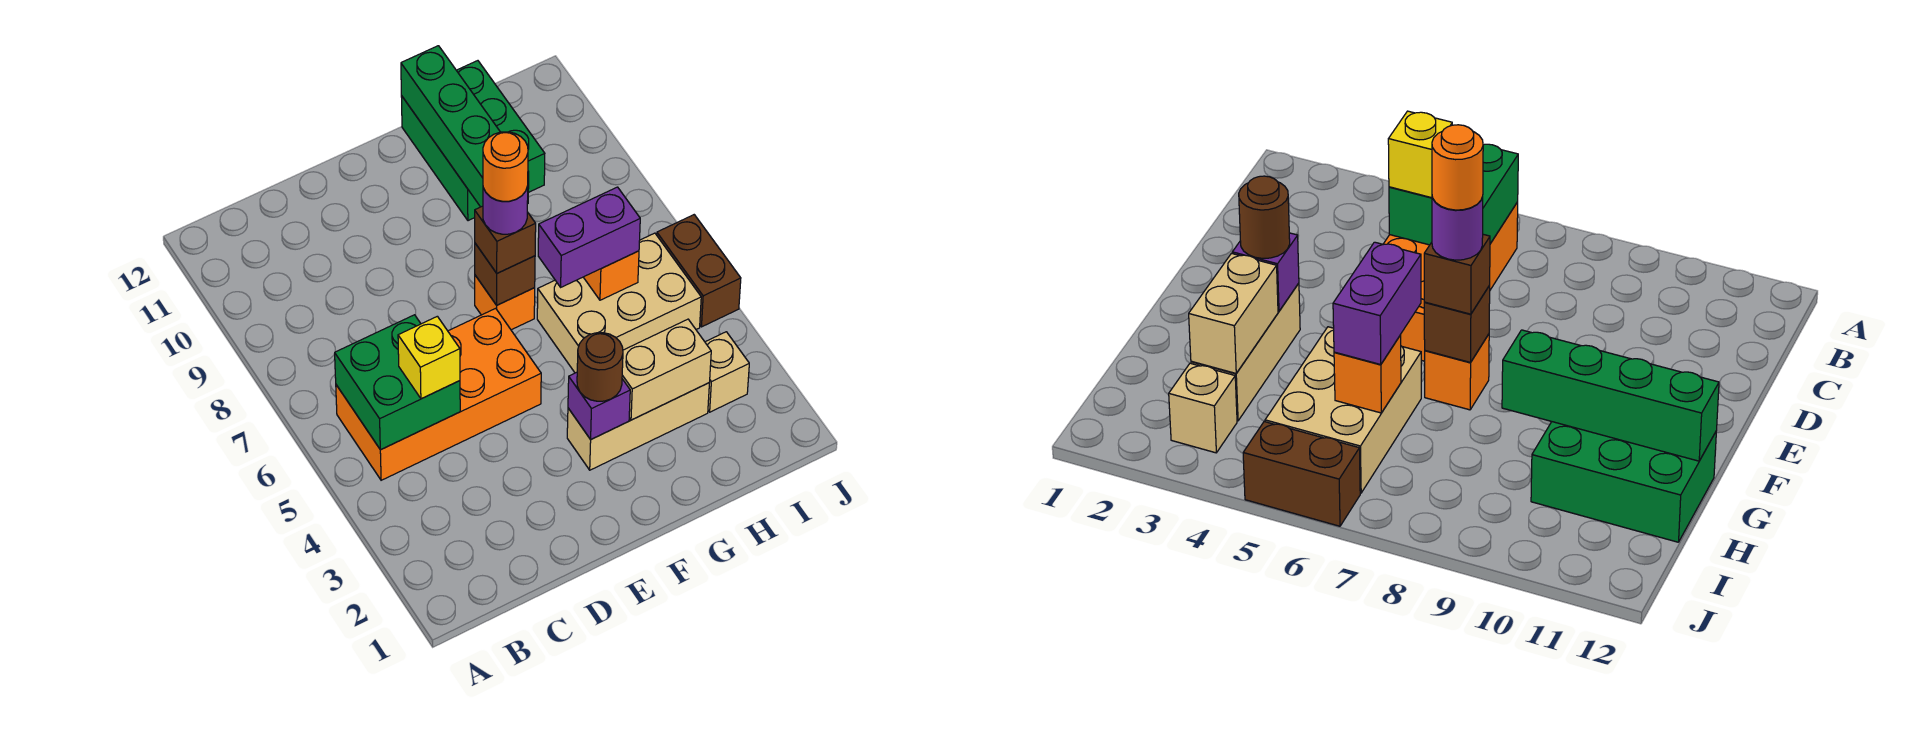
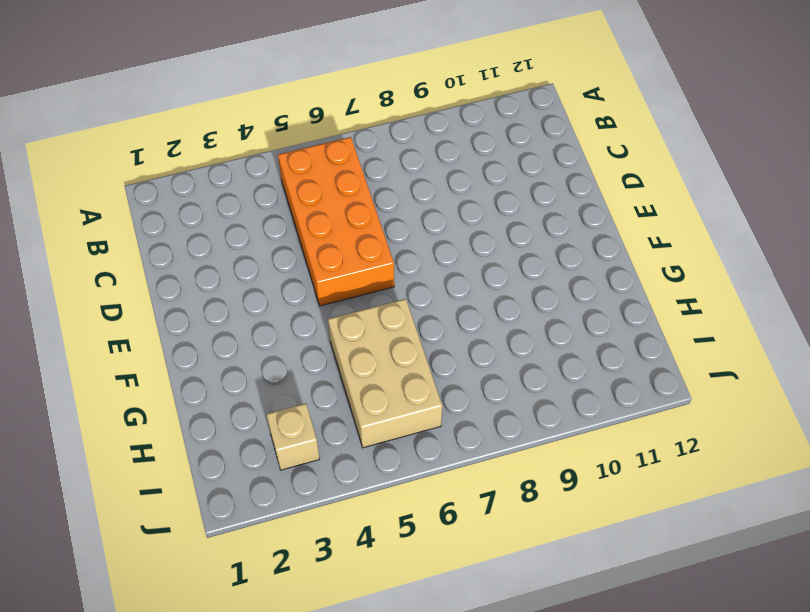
none -> tan brick F3:H3 level 1
none -> orange brick F7 level 1
none -> green brick G10:H12 level 1

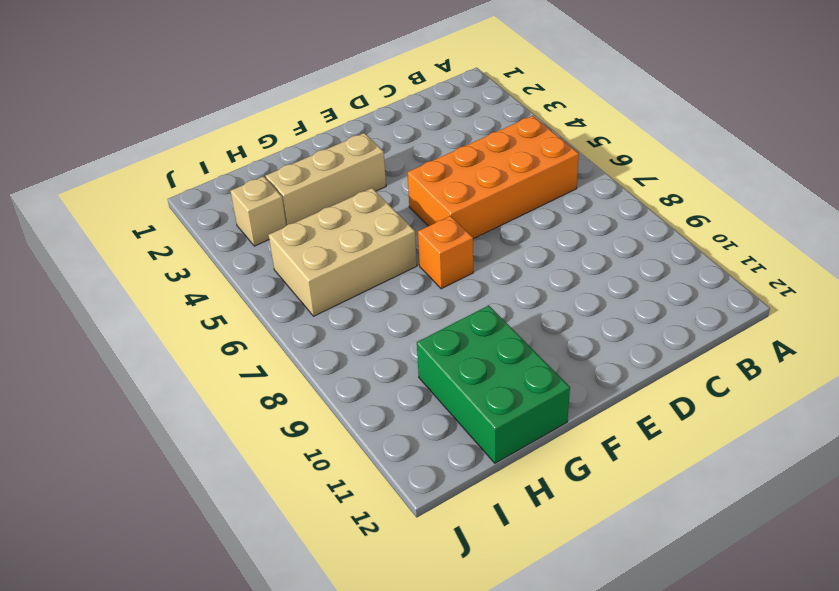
none -> brown brick J5:J6 level 1
none -> green brick B5:C6 level 2
none -> purple brick F3 level 2

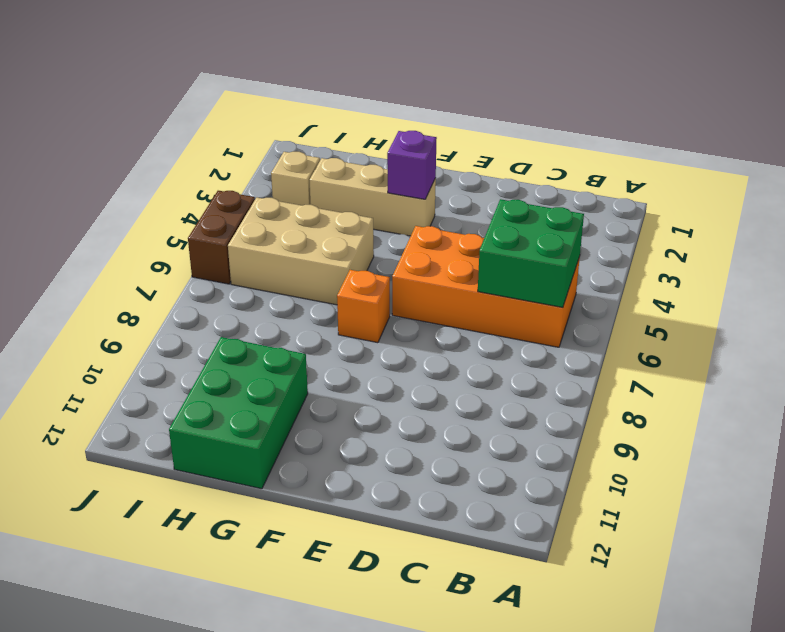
none -> brown brick F7 level 2
none -> tan brick G3:H3 level 2
none -> green brick G9:G12 level 2

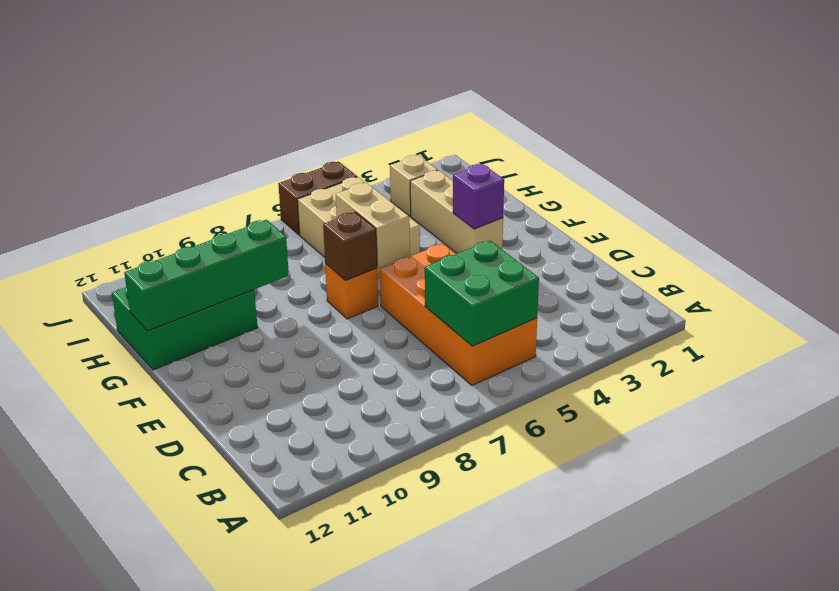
tan brick F6:G6 level 2 -> tan brick G3:H3 level 2
none -> orange brick H6 level 2
none -> yellow brick C5 level 3
none -> brown round brick F3 level 3

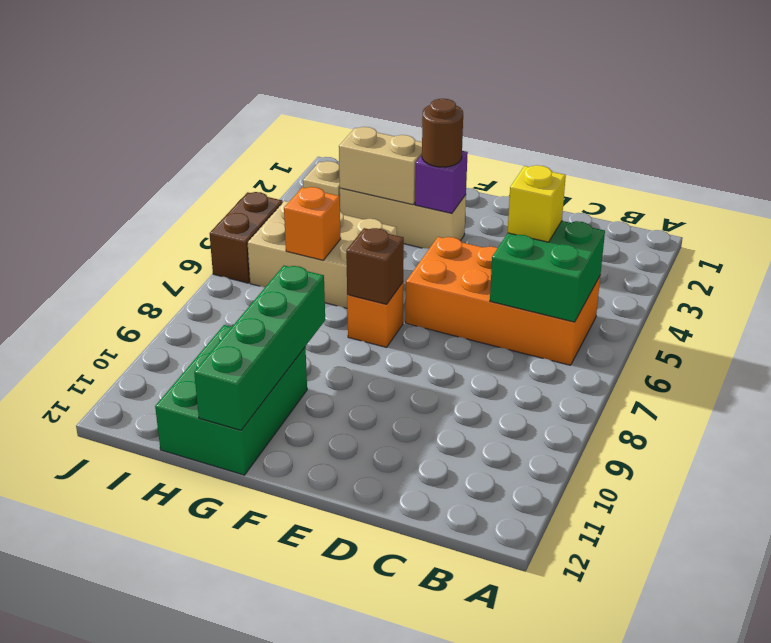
none -> brown brick F7 level 3
none -> purple brick G6:H6 level 3
none -> purple round brick F7 level 4

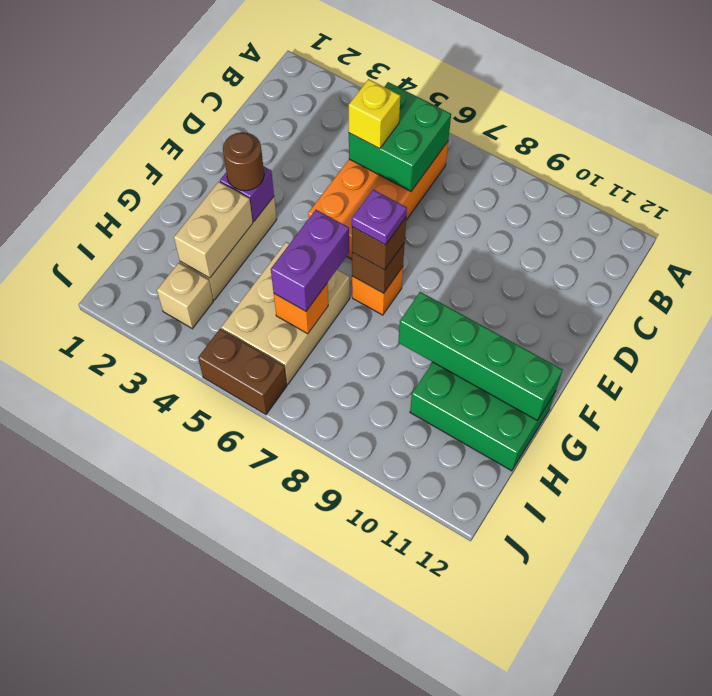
purple plate F7 level 4 -> purple round brick F7 level 4
none -> orange round brick F7 level 5

